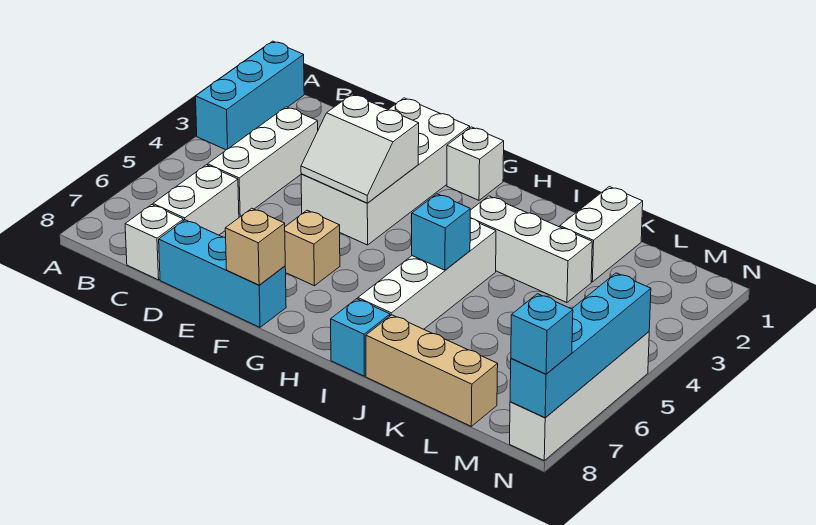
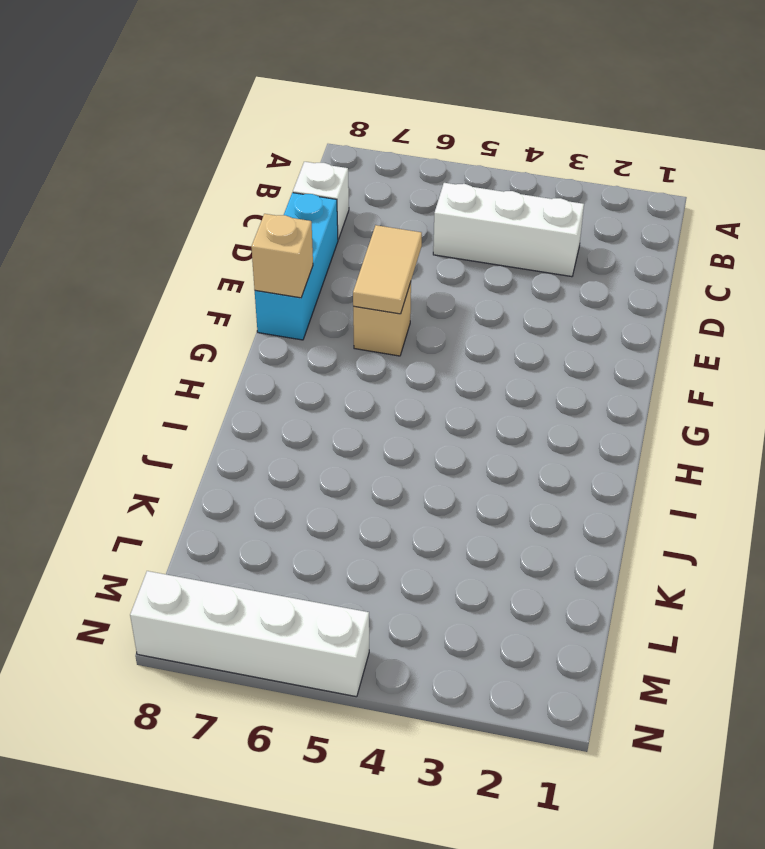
tan tile E6:F6 level 2 -> none
none -> cyan brick A1:A3 level 1
none -> white brick C6:C7 level 1
none -> white brick E1:F4 level 1

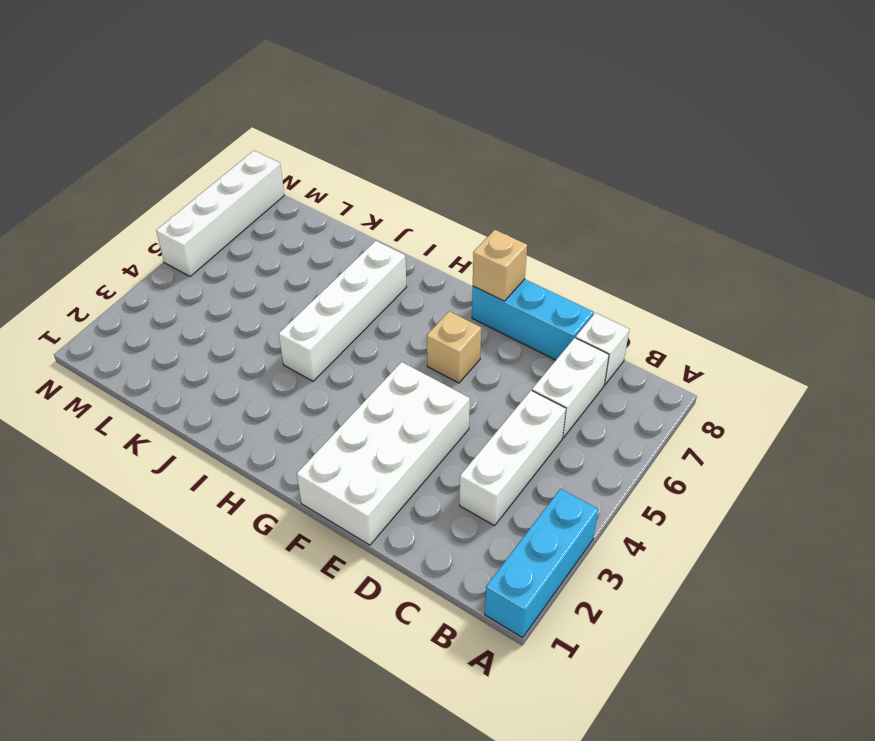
none -> white brick G1 level 1
none -> white brick I3:K3 level 1
none -> cyan brick I8 level 1

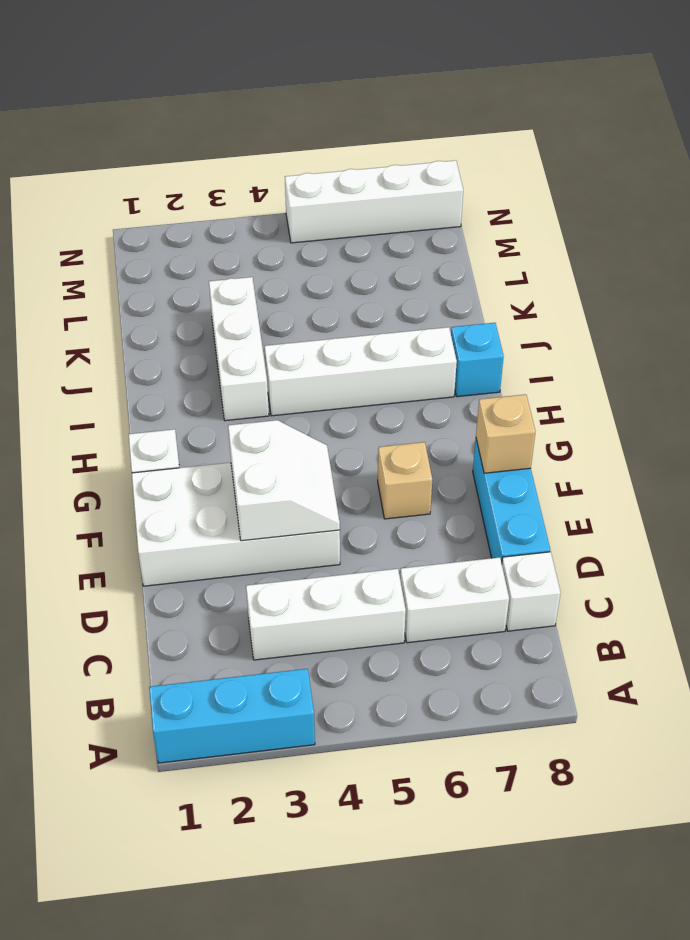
none -> tan brick J8:L8 level 1
none -> white brick K1:K2 level 1
none -> cyan brick I5 level 2

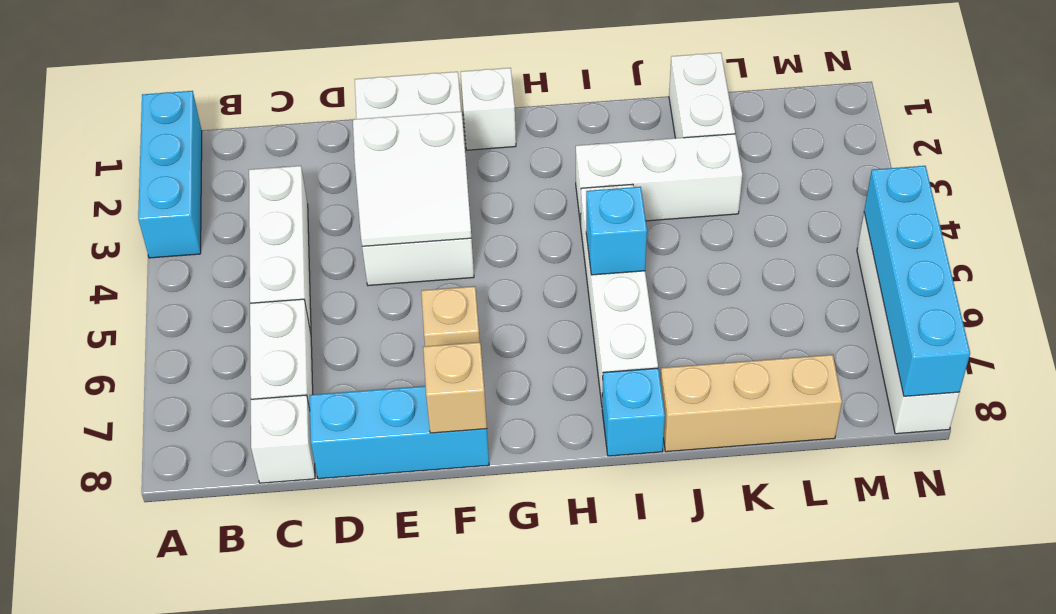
none -> cyan brick N8 level 3

